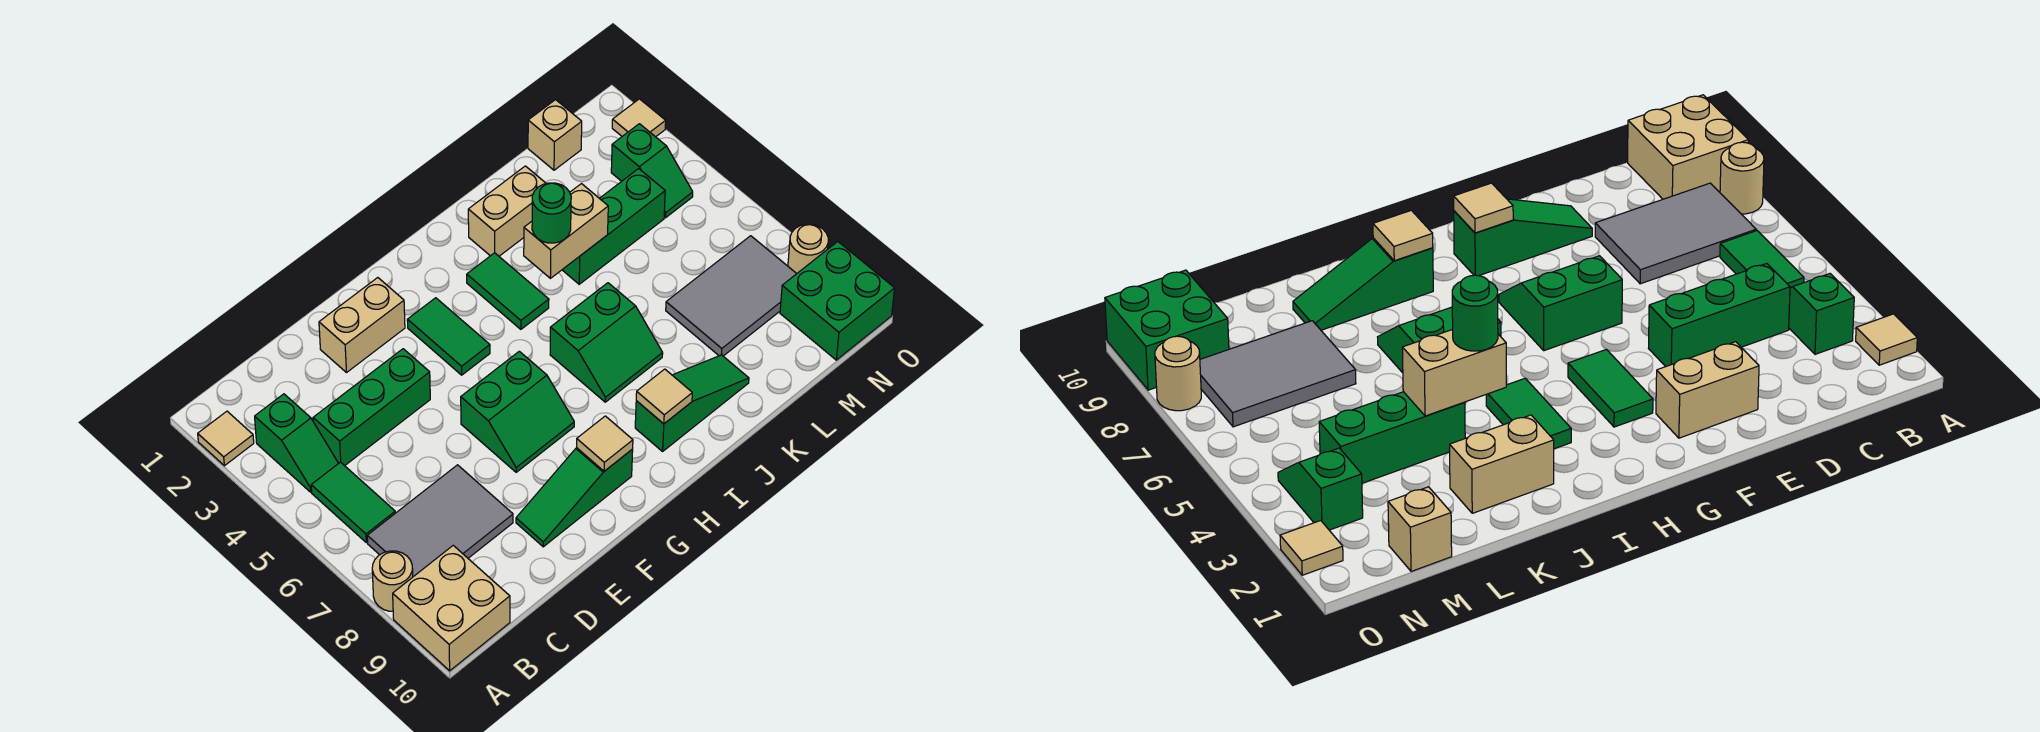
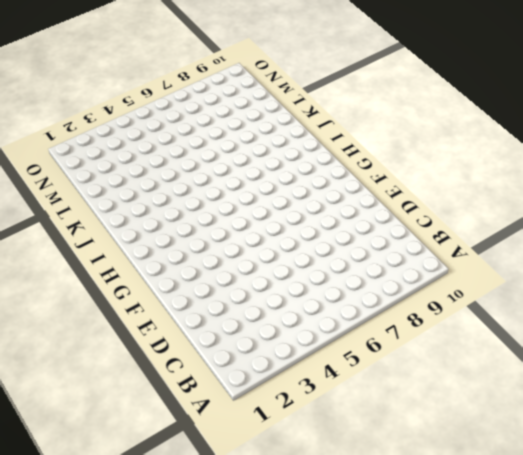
none -> tan tile A2 level 1
none -> tan round brick A8 level 1
none -> tan brick A9:B10 level 1

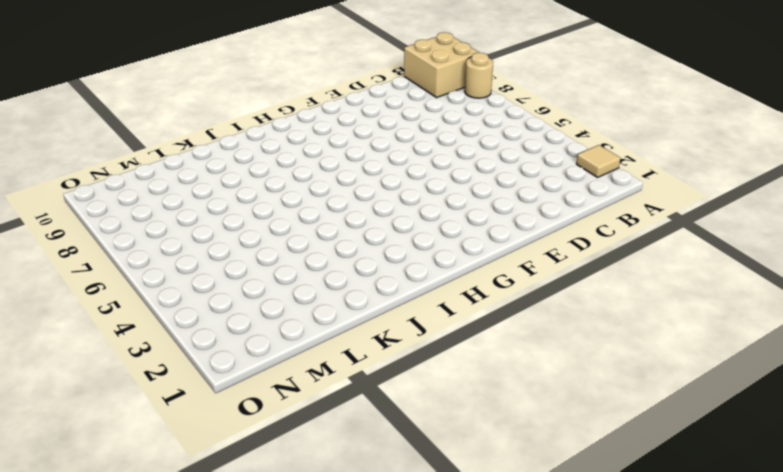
none -> green slope B3:B4 level 1 top 3
none -> green tile B5:B6 level 1
none -> grey tile B7:D8 level 1

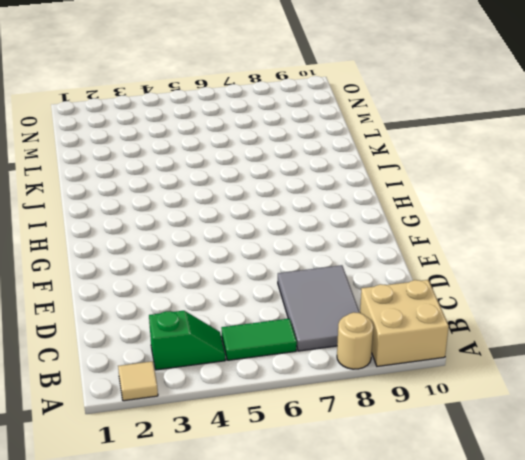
none -> green brick C4:E4 level 1
none -> tan brick E2:F2 level 1
none -> green slope E9:G9 level 1 top G

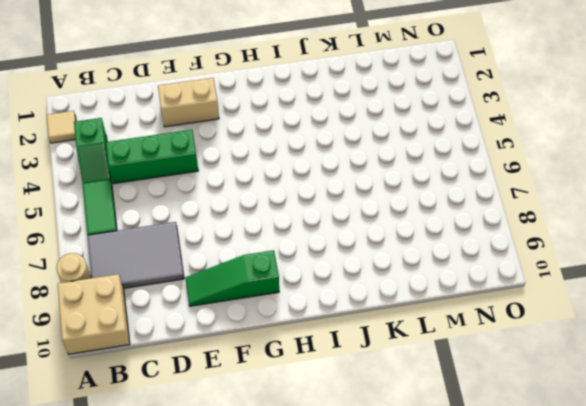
none -> green slope F6:G7 level 1 top 6
none -> green tile G3:G4 level 1
none -> green tile I3:I4 level 1

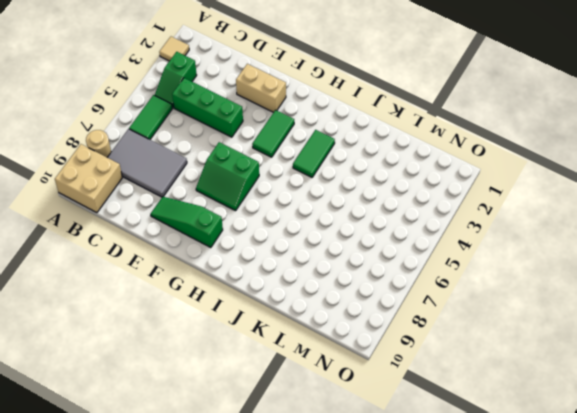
none -> green slope I6:J7 level 1 top 6
none -> green slope I9:K9 level 1 top I
none -> tan brick J2:K2 level 1

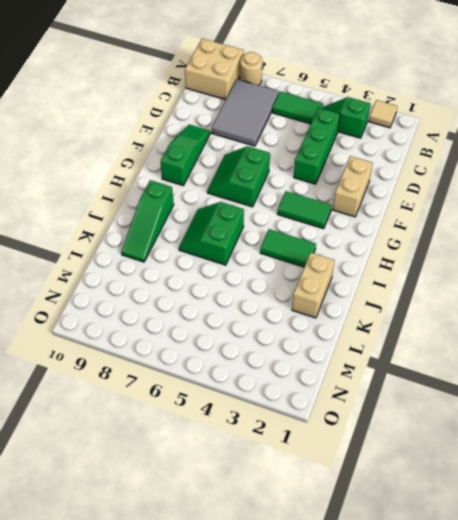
none -> green brick K4:M4 level 1
none -> grey tile L7:N8 level 1
none -> tan brick M1 level 1

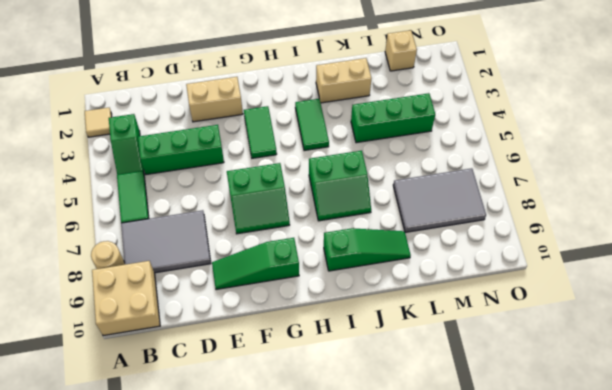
none -> green slope N3:N4 level 1 top 3
none -> green brick N9:O10 level 1
none -> tan tile O2 level 1

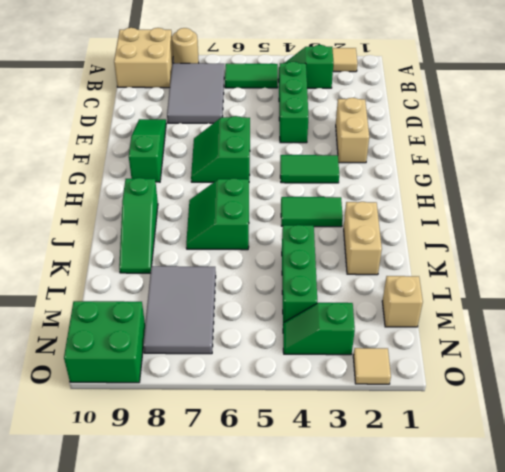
none -> tan round brick O8 level 1
none -> tan tile G9 level 2
none -> tan tile I9 level 2

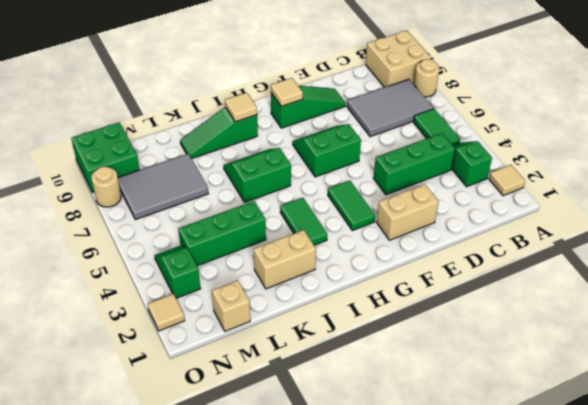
none -> tan brick J4:K4 level 2
none -> green round brick J4 level 3

